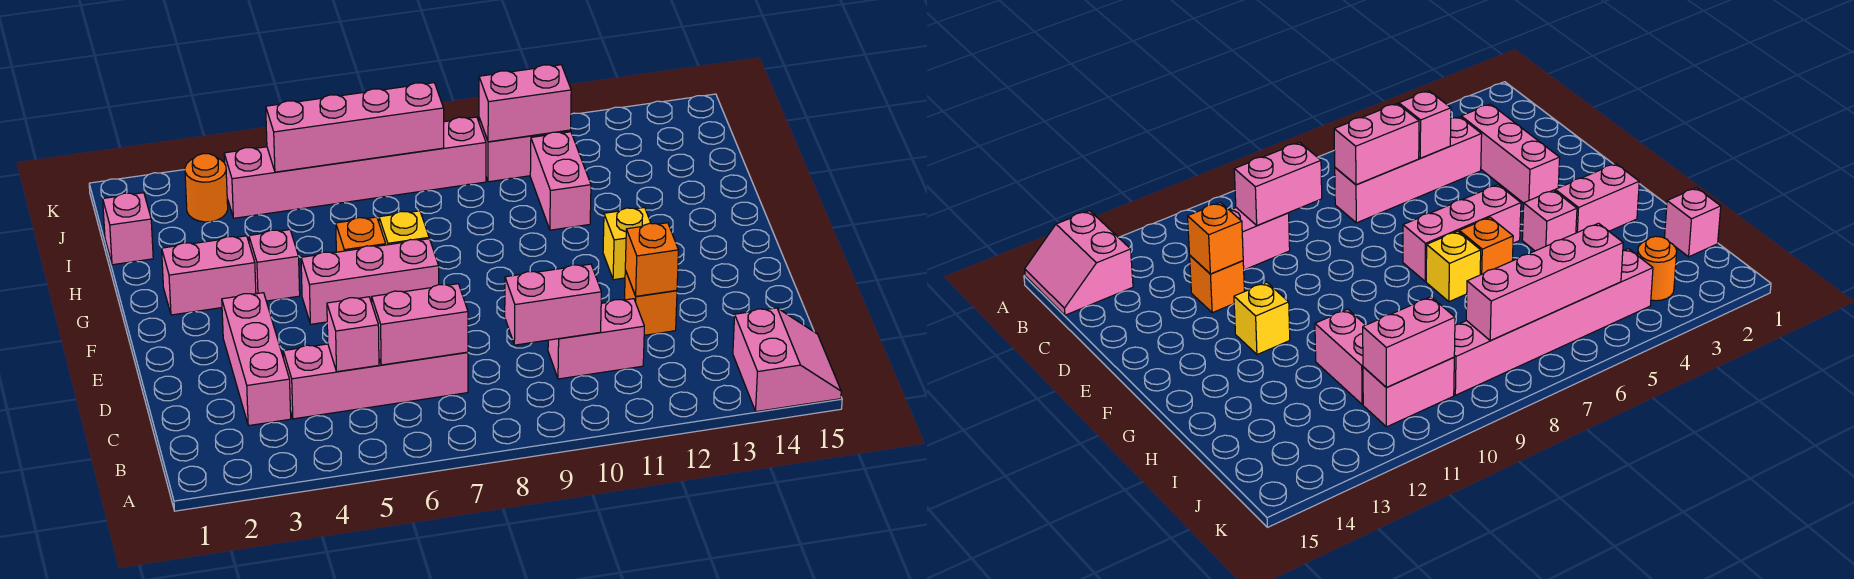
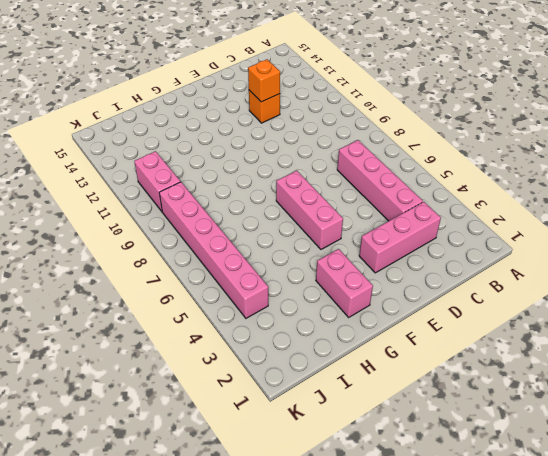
none -> pink slope A14:B15 level 1 top 14
none -> pink brick C10:C11 level 1
none -> yellow brick F12 level 1

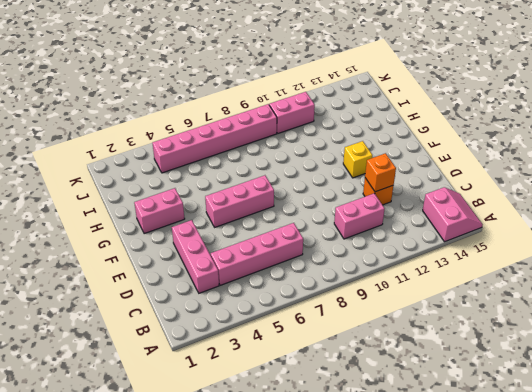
none -> pink brick G4 level 1
none -> orange brick G6 level 1
none -> yellow brick G7 level 1

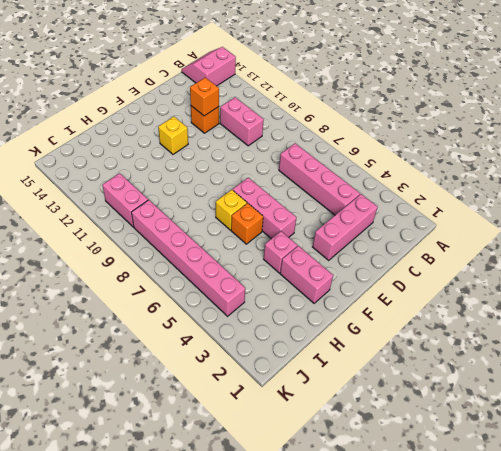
none -> pink brick H11:I11 level 1
none -> pink brick I1 level 1
none -> orange round brick J3 level 1

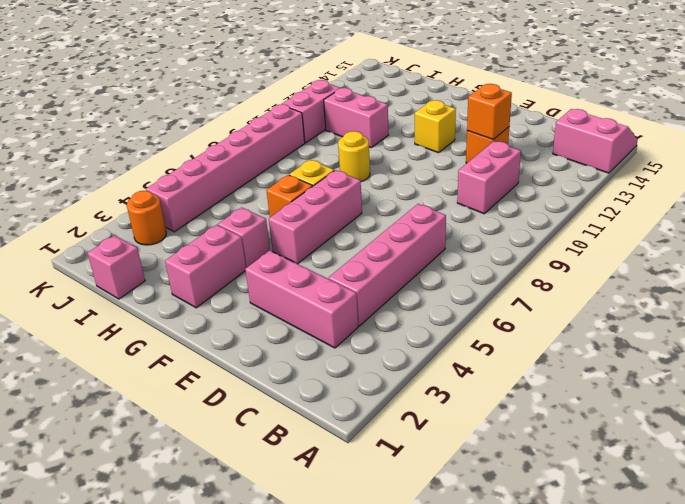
yellow round brick G9 level 1 -> none
none -> pink brick C5 level 2
none -> pink brick C6:C7 level 2
none -> pink brick C9:C10 level 2

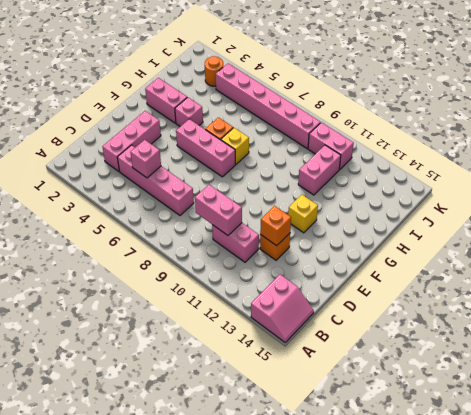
none -> pink brick I1 level 1
none -> pink brick C6:C7 level 2
none -> pink brick J5:J8 level 2

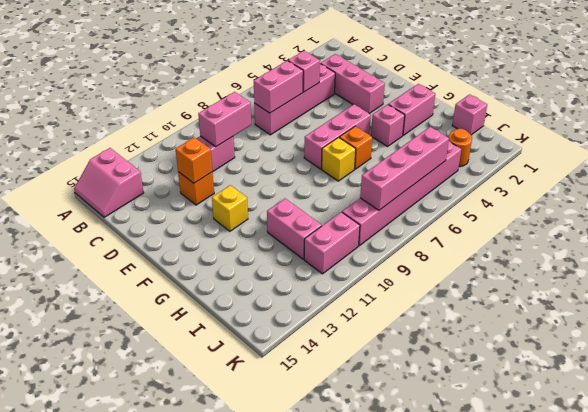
none -> pink brick J10:J11 level 2

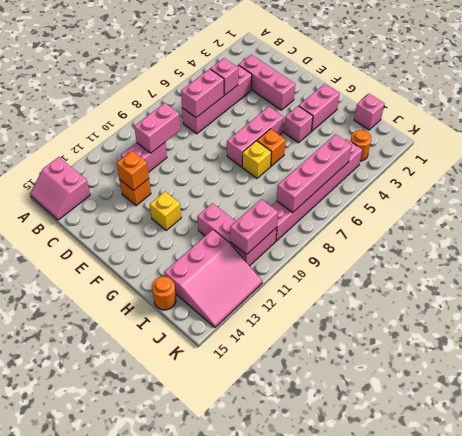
pink slope I12:K14 level 1 top I -> none
orange round brick I15 level 1 -> none

